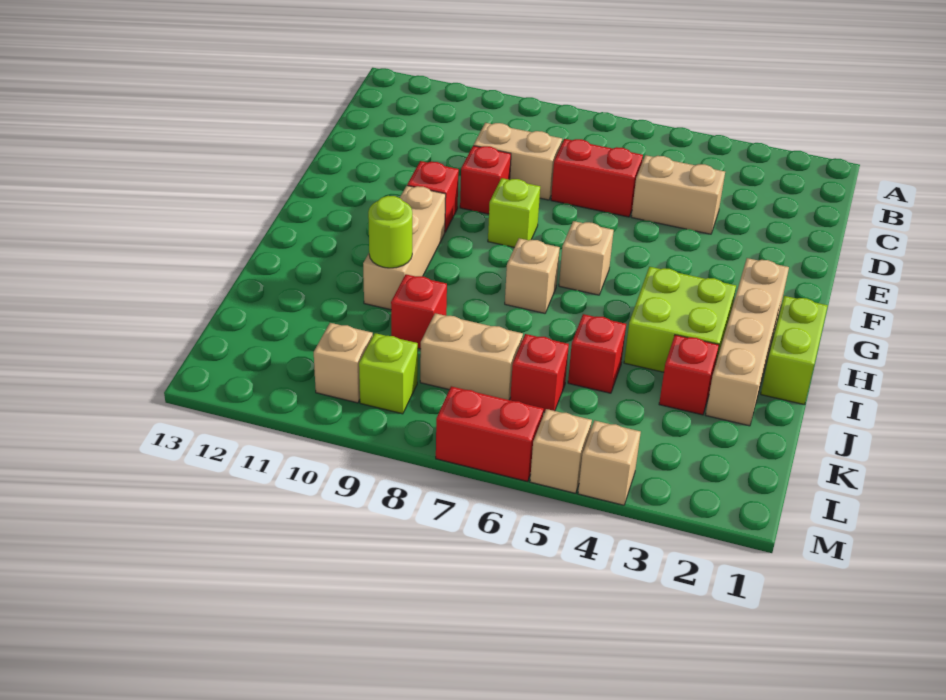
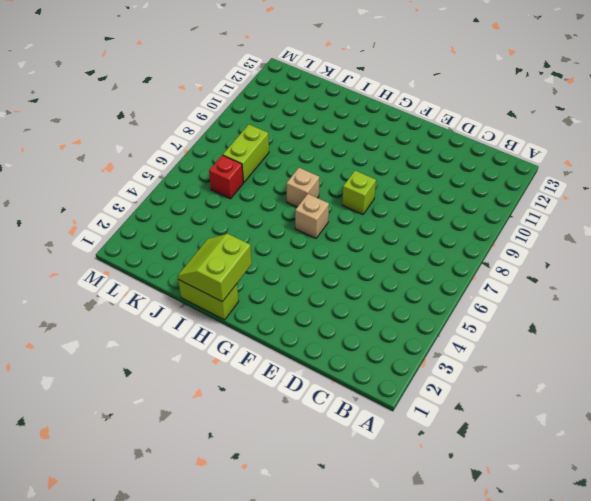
lime slope H1:I2 level 2 top H -> none
lime brick K7:K8 level 1 -> tan brick K7:K8 level 1
none -> tan brick D4:D5 level 1
none -> red brick D6:D7 level 1
none -> tan brick D8:D9 level 1

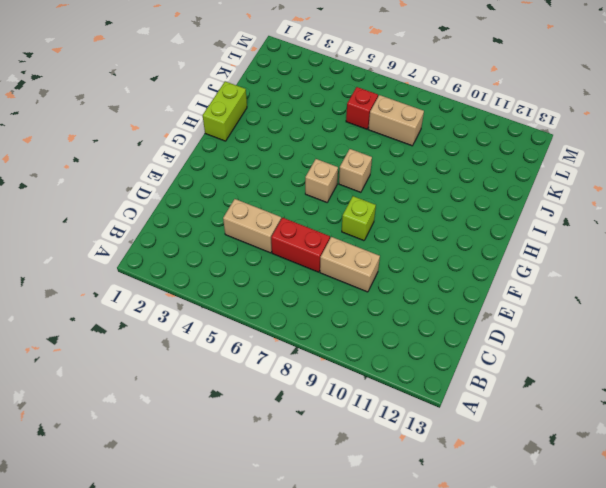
none -> red brick E9 level 1
none -> red brick F10 level 1
none -> tan brick G2:J2 level 1

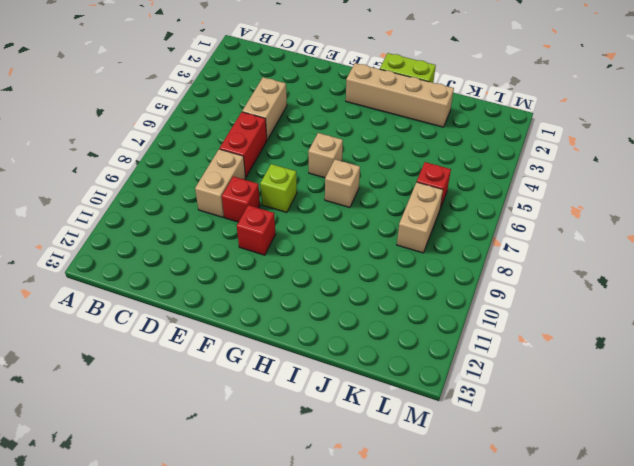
none -> tan brick G10:I10 level 1
none -> lime brick H3:I4 level 1
none -> red brick J3 level 1

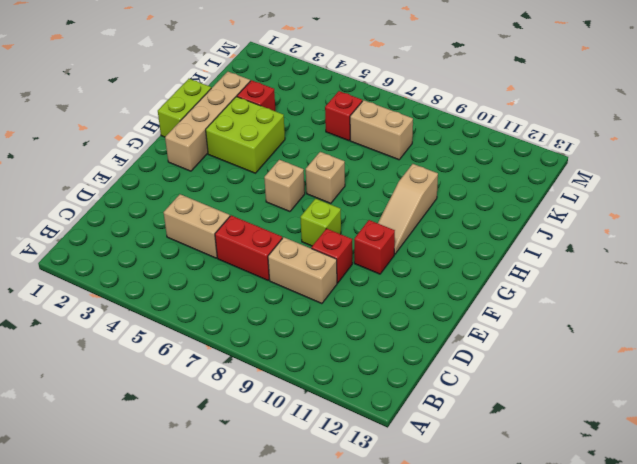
tan slope G10:I10 level 1 top I -> tan brick G10:I10 level 1
none -> red brick J5 level 1
none -> red brick J9 level 1
none -> lime brick L9 level 1

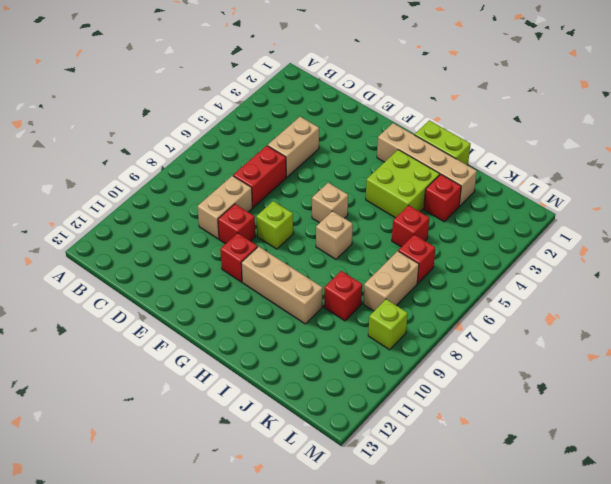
none -> tan brick L10 level 1
none -> tan brick M4 level 1
none -> tan brick M5 level 1

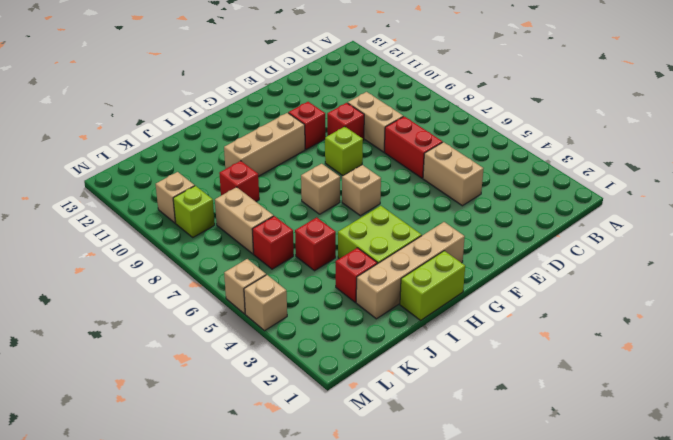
none -> red brick M6:M7 level 1
none -> lime round brick I10 level 2

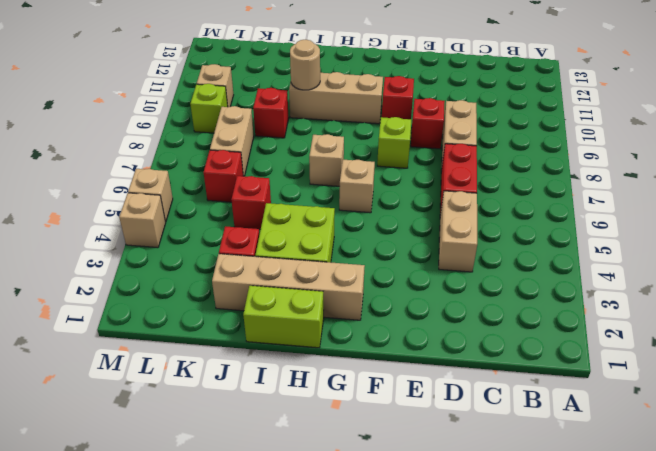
tan round brick I10 level 2 -> lime round brick I10 level 2
none -> red brick M6:M7 level 1

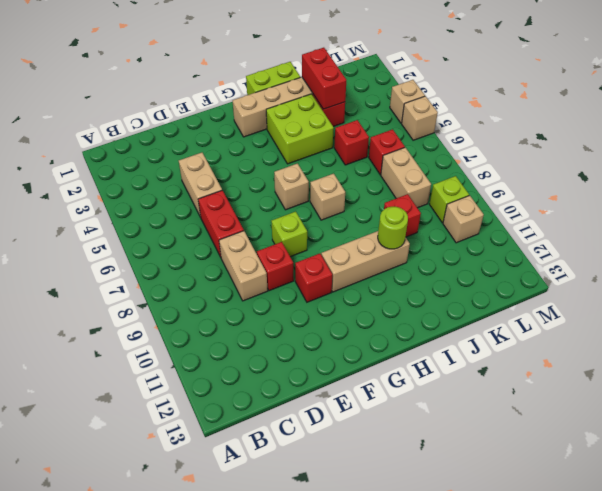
red brick J2:J3 level 2 -> red brick M6:M7 level 1

